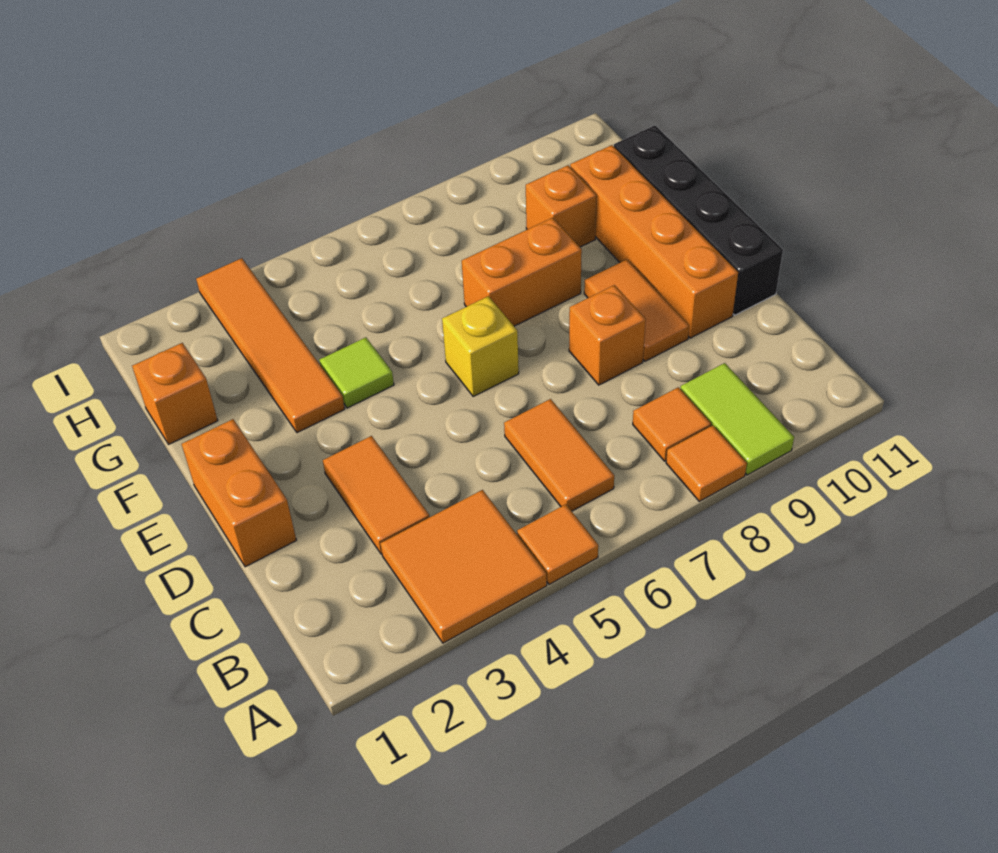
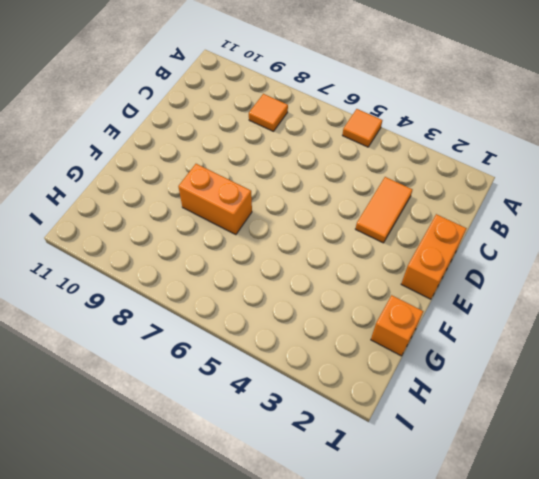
none -> orange tile A3:B4 level 1
none -> orange tile A8 level 1
none -> lime tile A9:B9 level 1

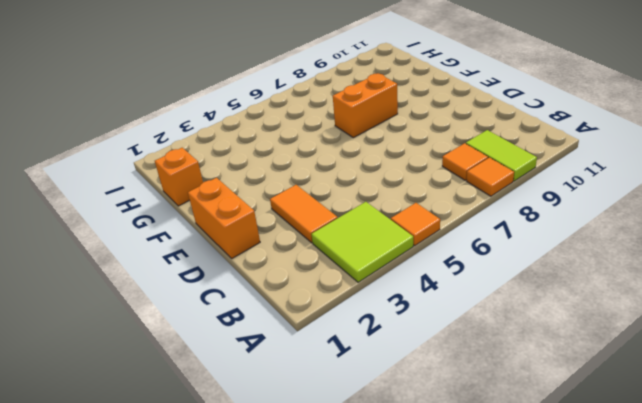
lime tile A3:B4 level 1 -> orange tile A3:B4 level 1
none -> orange tile B6:C6 level 1
none -> orange brick D8 level 1
none -> orange tile D9:E9 level 1

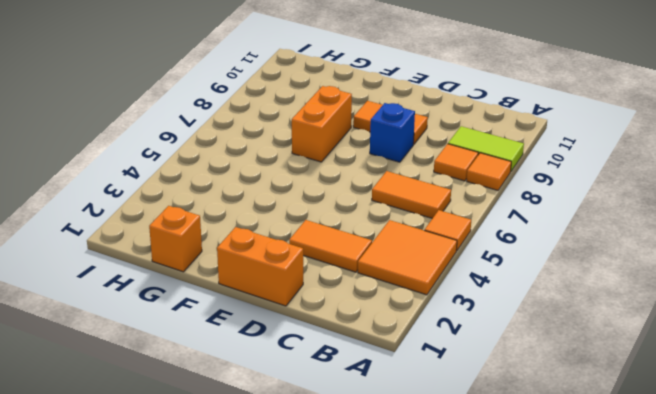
blue brick D8 level 1 -> orange brick D8 level 1
none -> orange brick D10:G10 level 1
none -> black brick D11:G11 level 1
none -> yellow brick E6 level 1

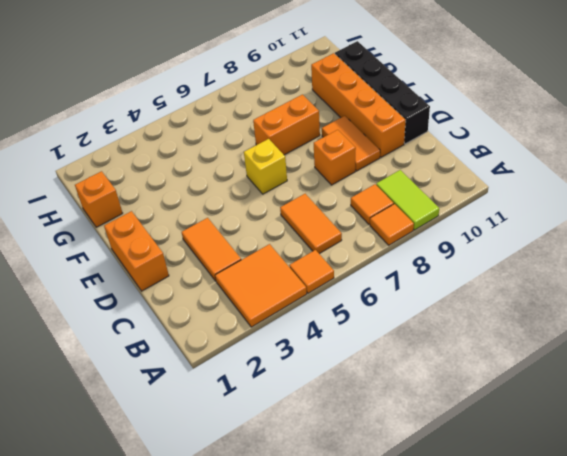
none -> orange tile F3:I3 level 1
none -> lime tile F4 level 1
none -> orange brick G9 level 1

